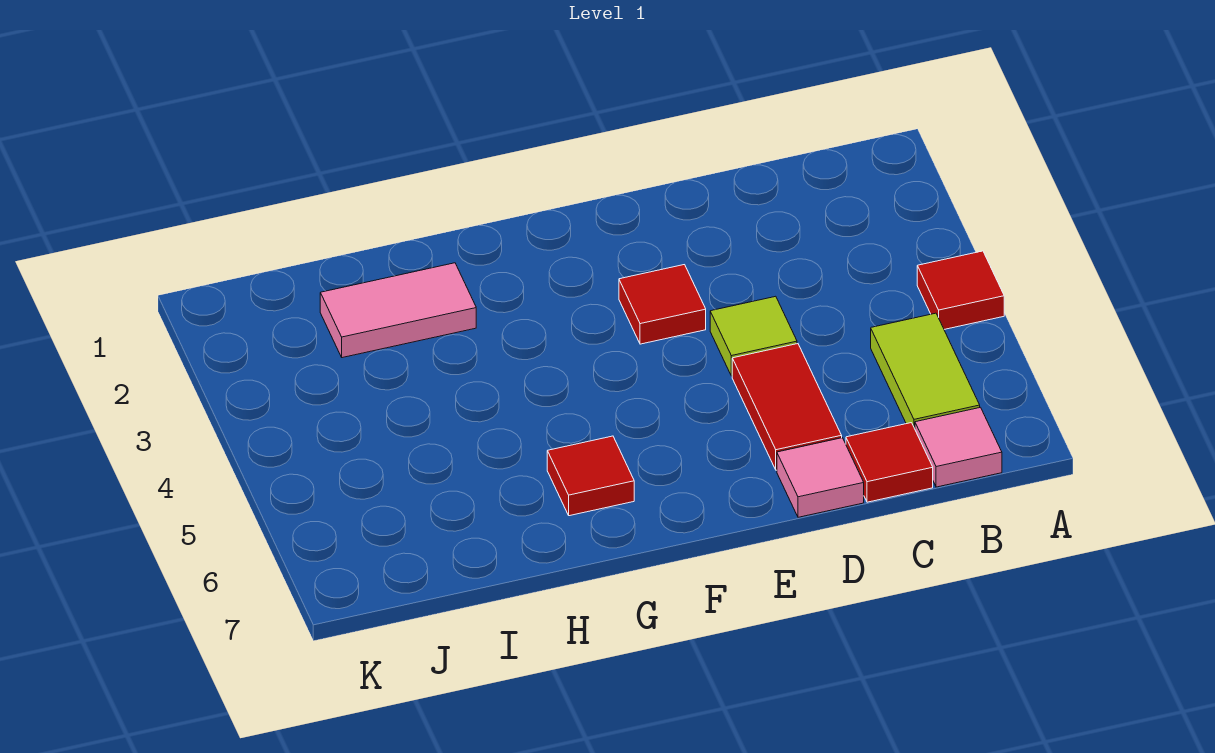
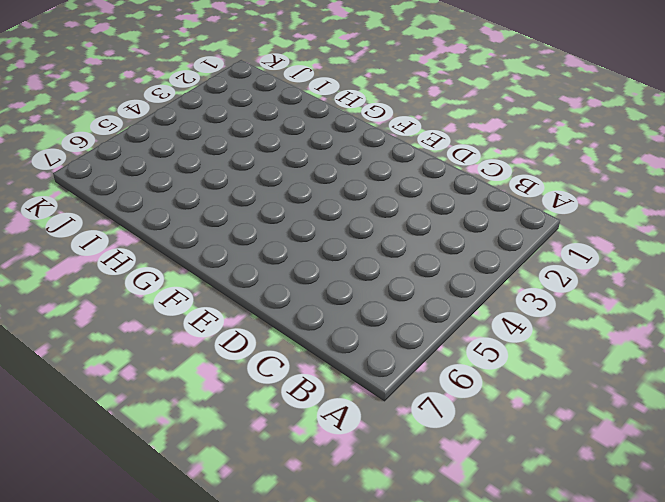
none -> red tile A4 level 1
none -> lime tile B5:B6 level 1

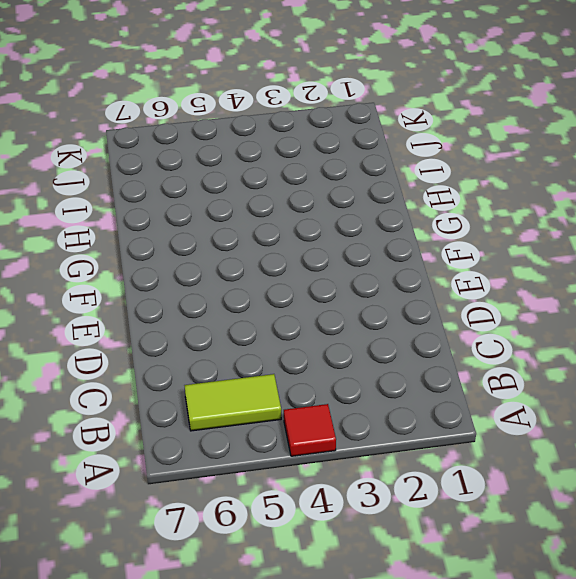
none -> pink tile B7 level 1
none -> red tile C7 level 1

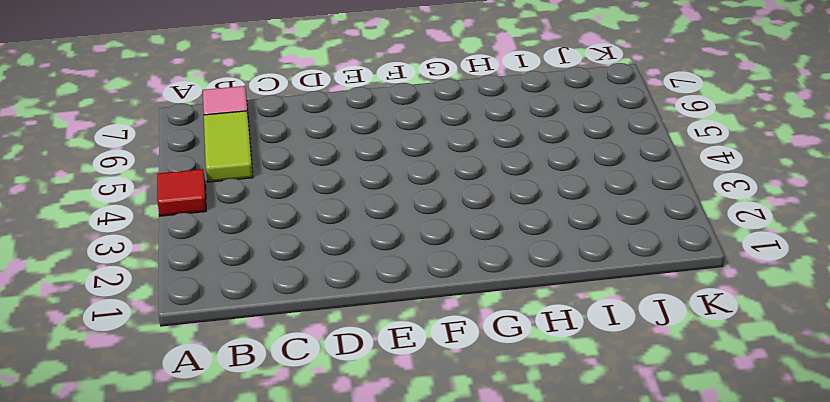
none -> red tile C7 level 1
none -> lime tile D4 level 1

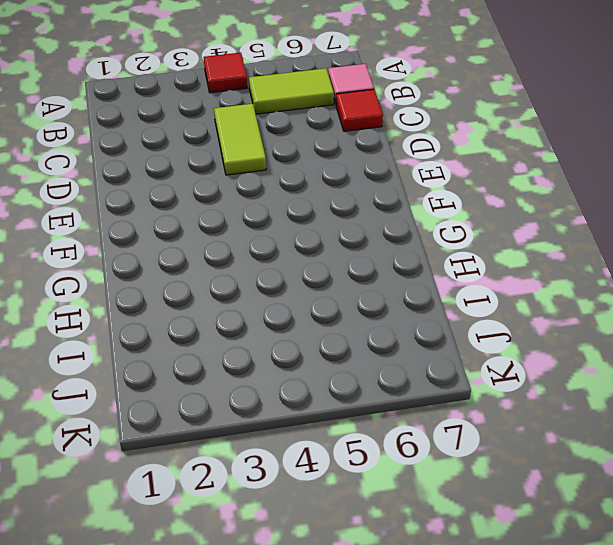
lime tile C4:D4 level 1 -> lime tile D4 level 1
none -> red tile D5:D6 level 1
none -> pink tile D7 level 1

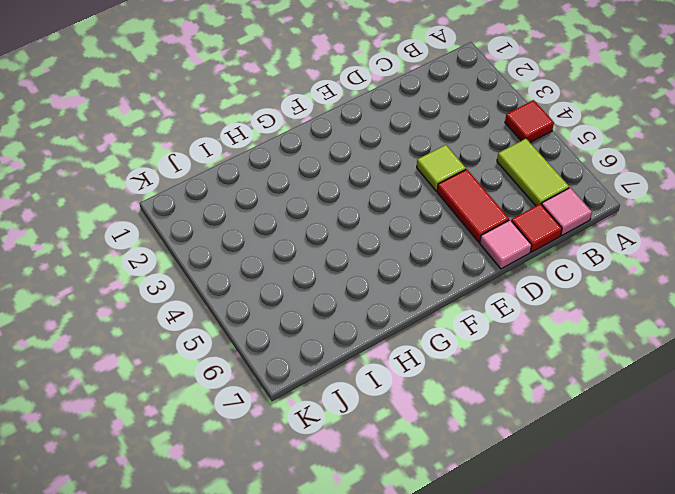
none -> red tile E3 level 1
none -> red tile G6 level 1

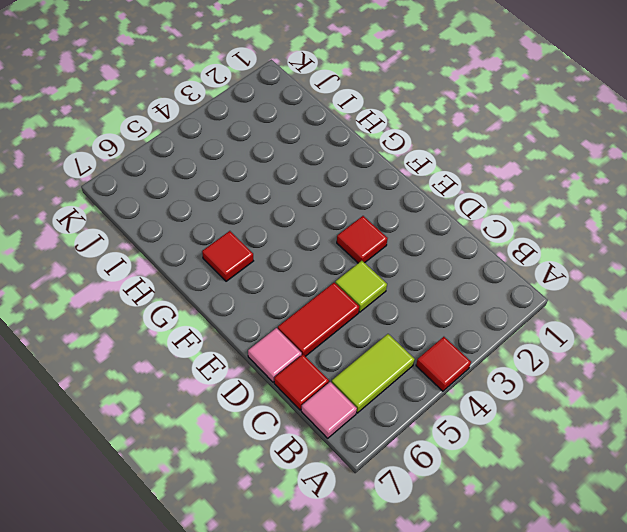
none -> pink tile H2:I2 level 1

